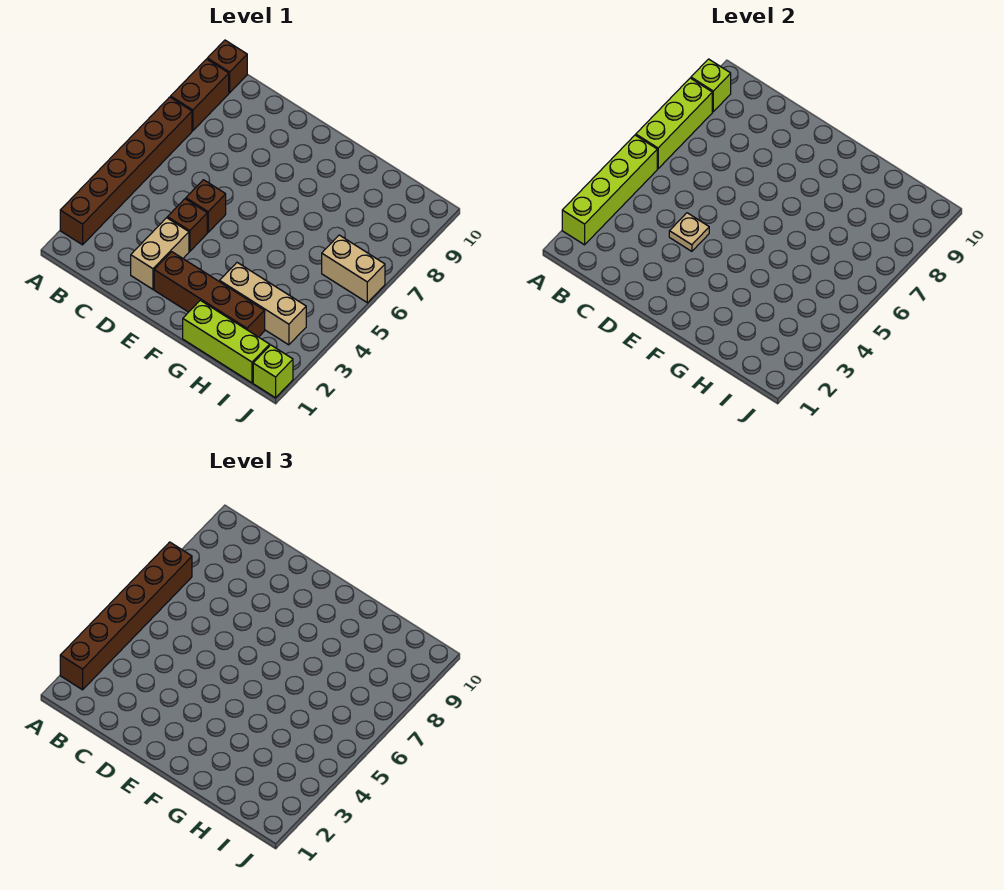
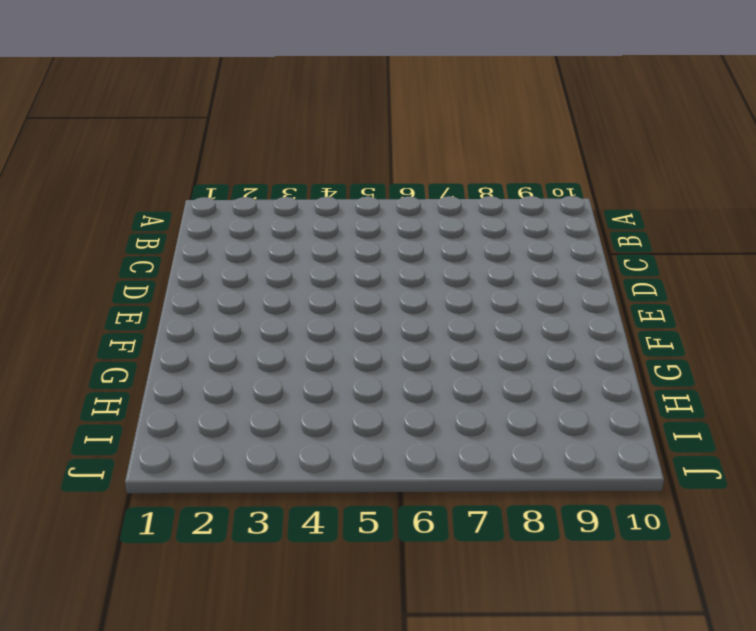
none -> brown brick A2:A7 level 1
none -> brown brick A8:A9 level 1
none -> brown brick A10 level 1

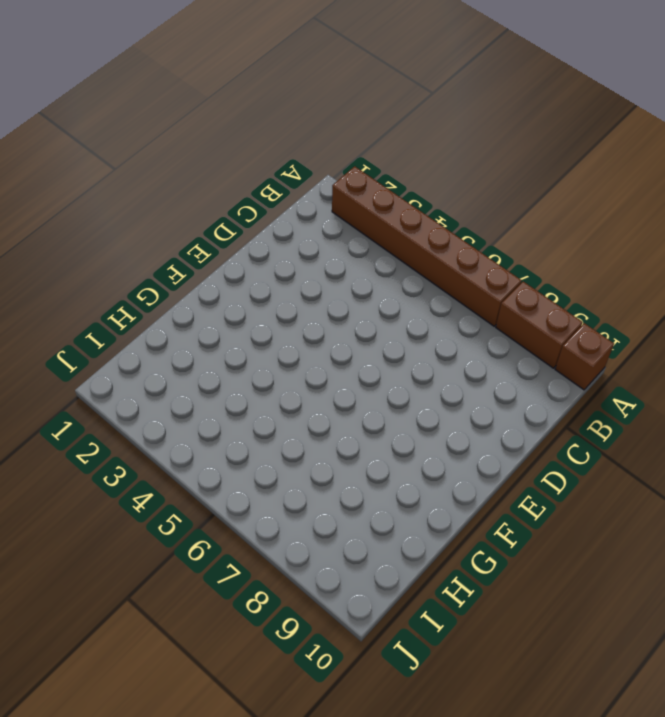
none -> tan brick D2:D3 level 1
none -> brown brick D4 level 1
none -> brown brick D5 level 1

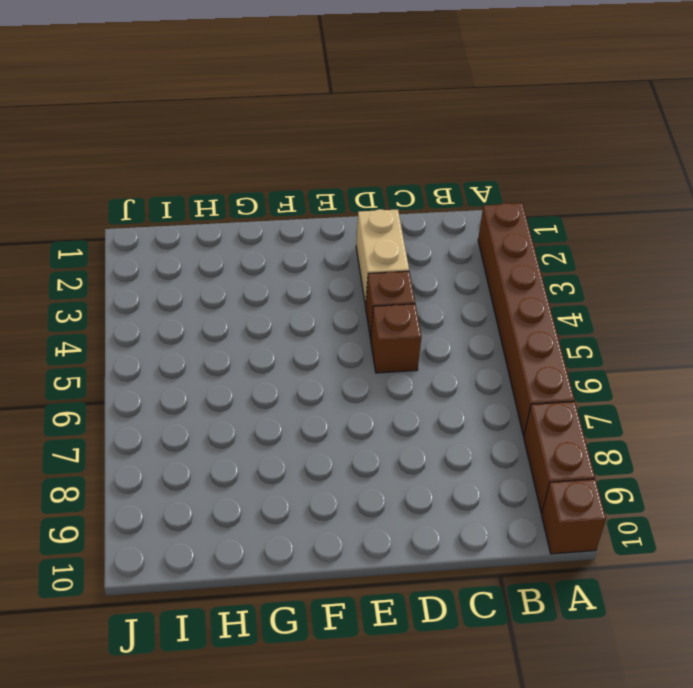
none -> brown brick E2:H2 level 1
none -> lime brick G1:I1 level 1
none -> tan brick G3:I3 level 1

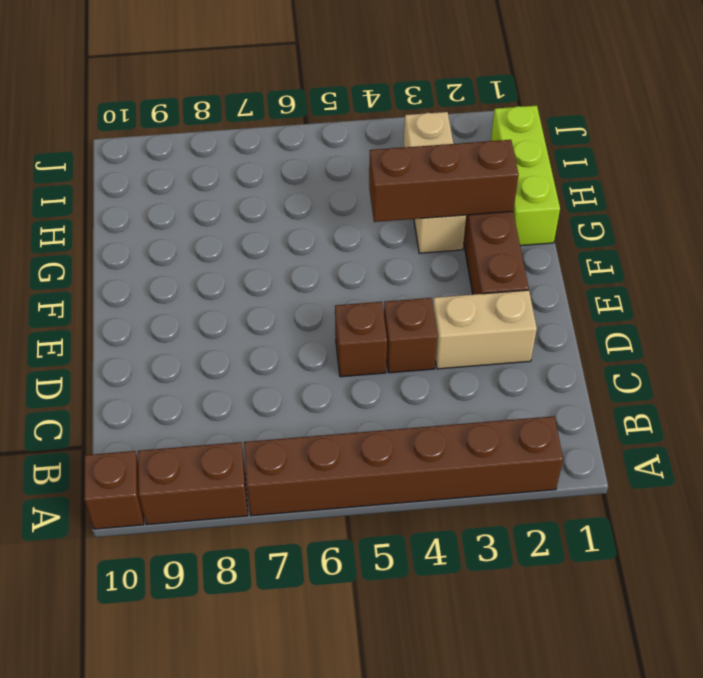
brown brick G2:G4 level 2 -> none
none -> tan brick I6:J6 level 1
none -> lime brick J1 level 1
none -> lime brick A2:A5 level 2

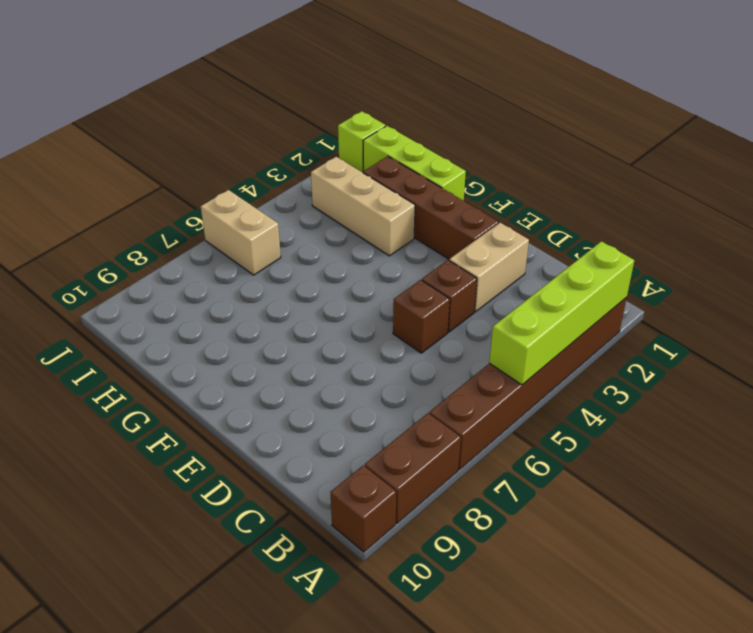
none -> lime brick A6:A8 level 2
none -> lime brick A9 level 2
none -> tan plate D4 level 2

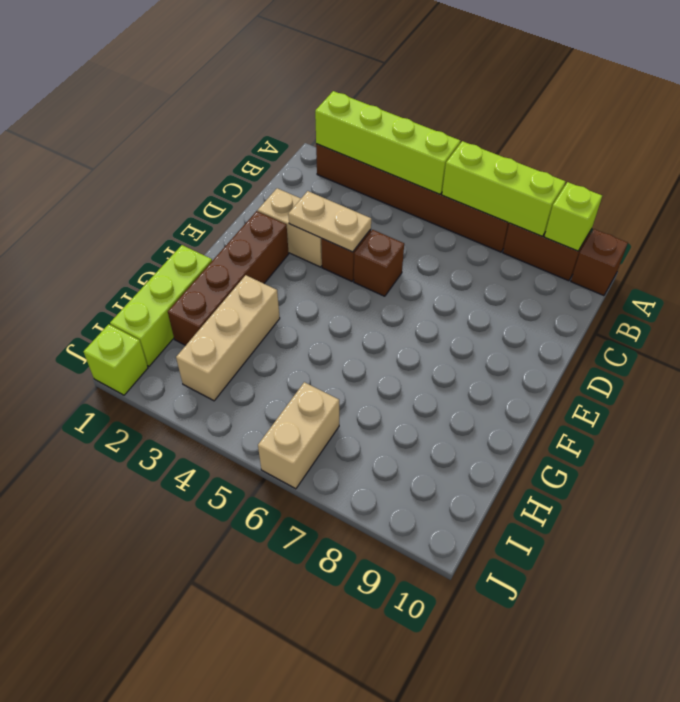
tan plate D3:D4 level 2 -> tan plate D4 level 2
none -> brown brick A2:A7 level 3

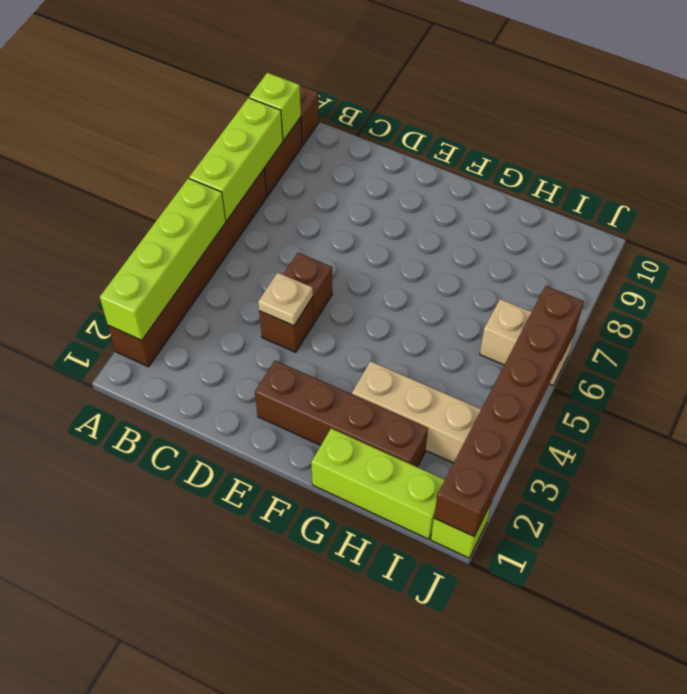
brown brick J1:J6 level 2 -> brown brick A2:A7 level 3
none -> tan brick D2:D3 level 1

